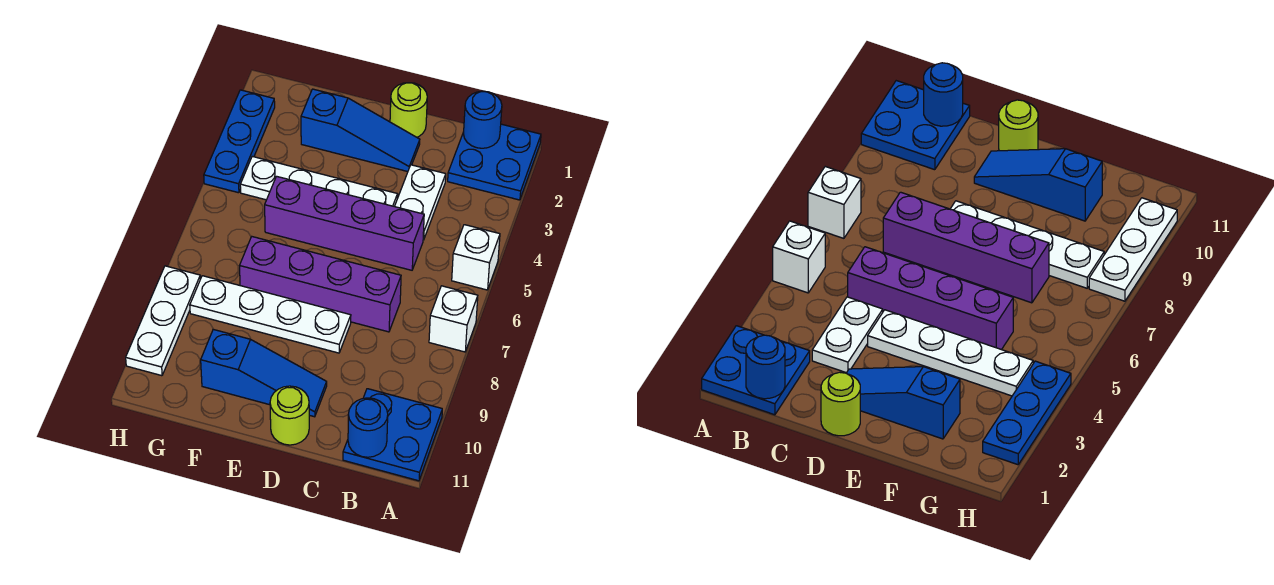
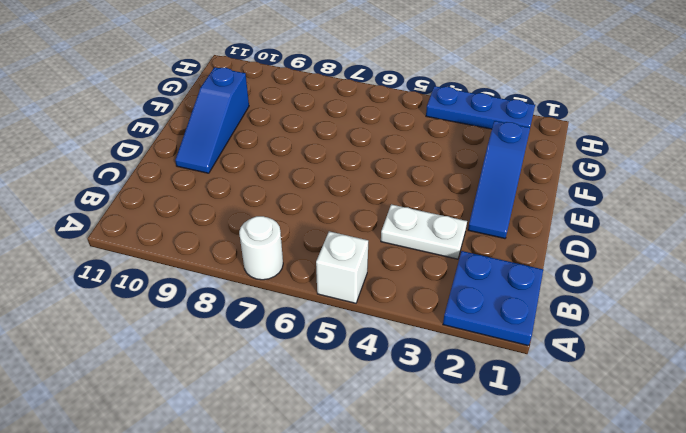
white round brick A7 level 1 -> white brick A7 level 1
none -> blue plate A10:B11 level 1
none -> purple brick C5:F5 level 1
none -> purple brick C7:F7 level 1

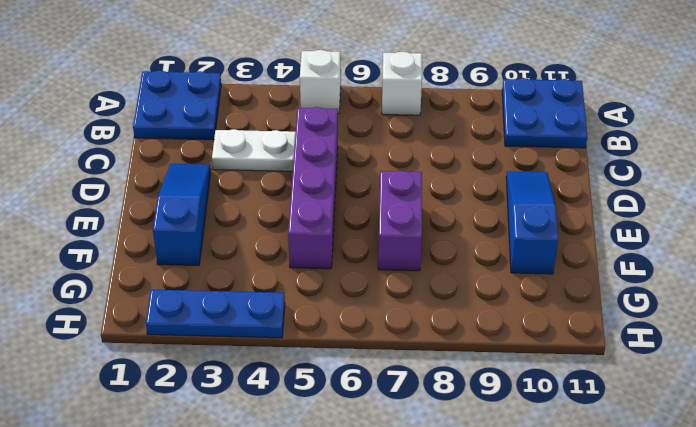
purple brick E7:F7 level 1 -> purple brick C7:F7 level 1
none -> lime round brick D1 level 1
none -> white plate D4:G4 level 1
none -> white plate D8:G8 level 1

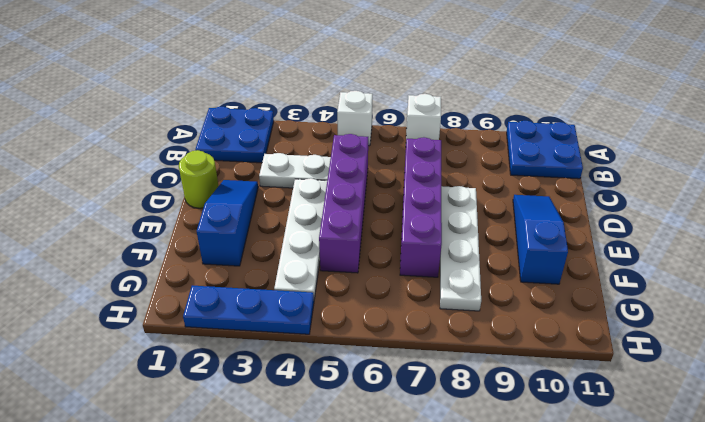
none -> lime round brick D11 level 1
none -> white plate H8:H10 level 1
none -> blue round brick B1 level 2

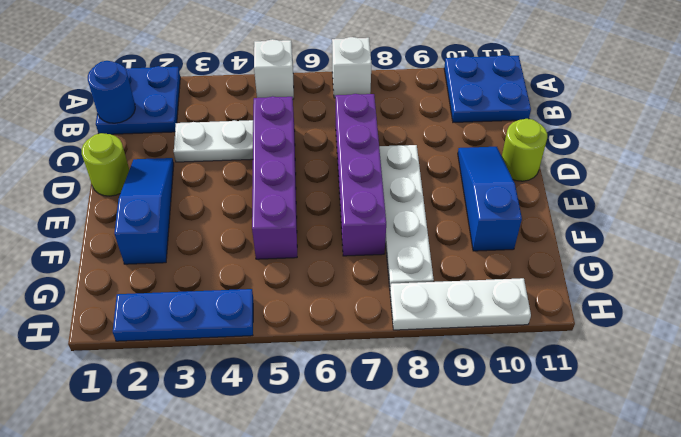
none -> white plate D4:G4 level 1
none -> blue round brick B11 level 2

